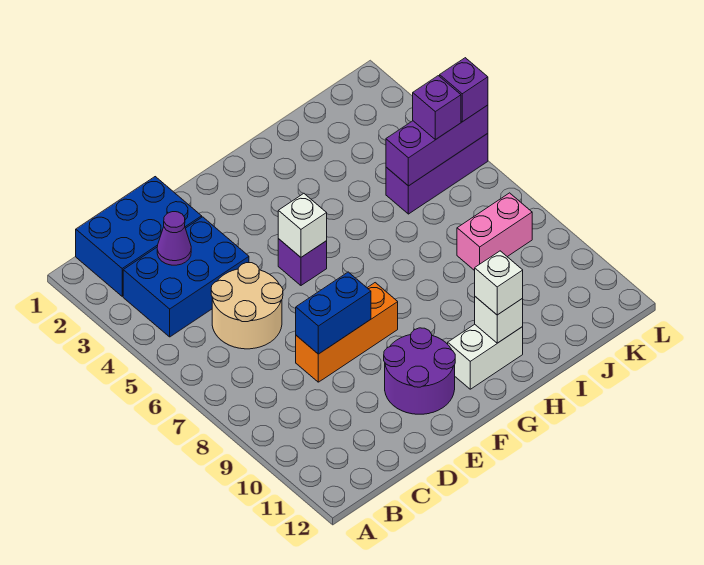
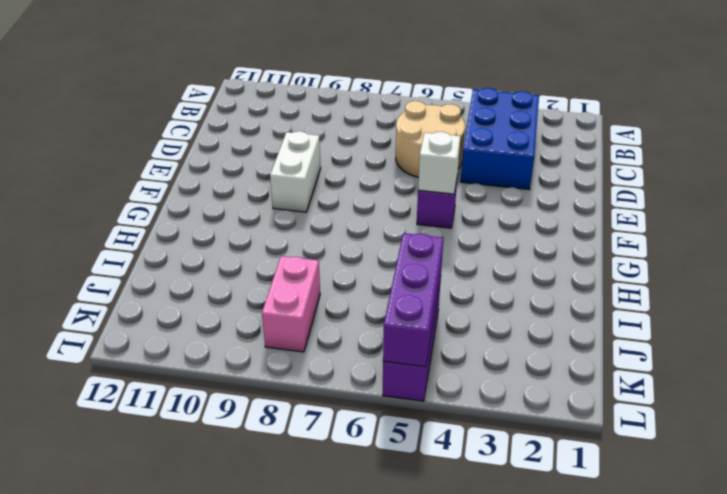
white brick E9:F9 level 1 -> white brick G11:H11 level 1
none -> blue brick B1:D2 level 1
none -> orange brick D8:F8 level 1
none -> purple round brick E10:F11 level 1

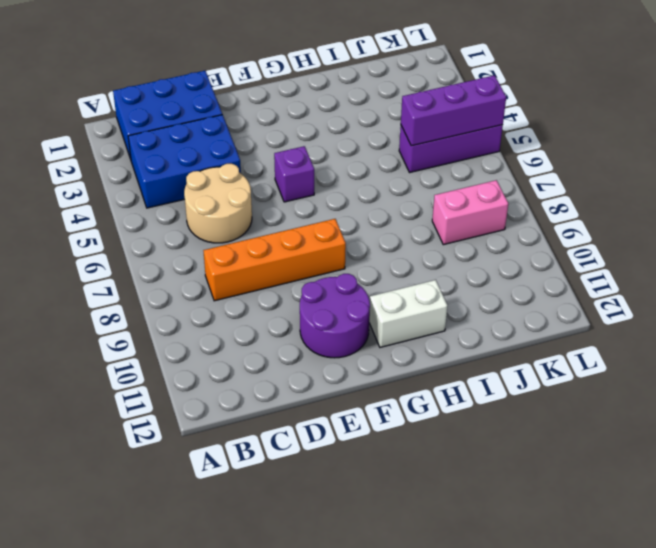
orange brick C8:F8 level 1 -> orange brick D8:F8 level 1
none -> purple cone C3 level 2
none -> blue brick D8:E8 level 2
none -> white brick F5 level 2

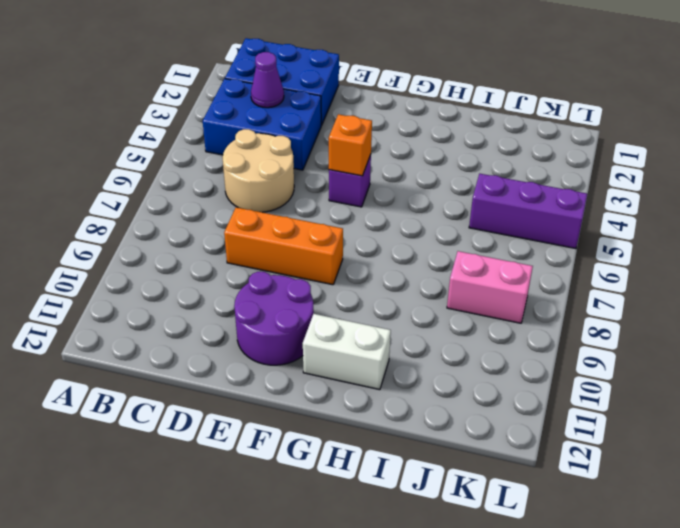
orange brick F5 level 2 -> white brick F5 level 2
none -> blue brick D8:E8 level 2
none -> white brick H11 level 2
none -> purple brick J5:L5 level 2

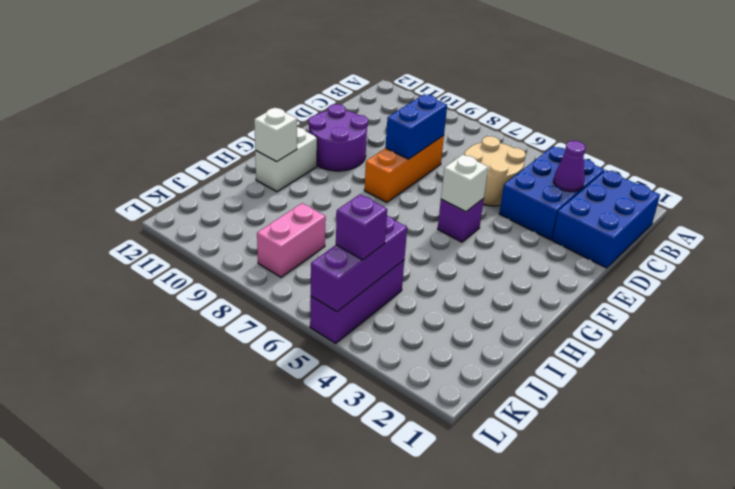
none -> white brick H11 level 3
none -> purple brick L5 level 3

